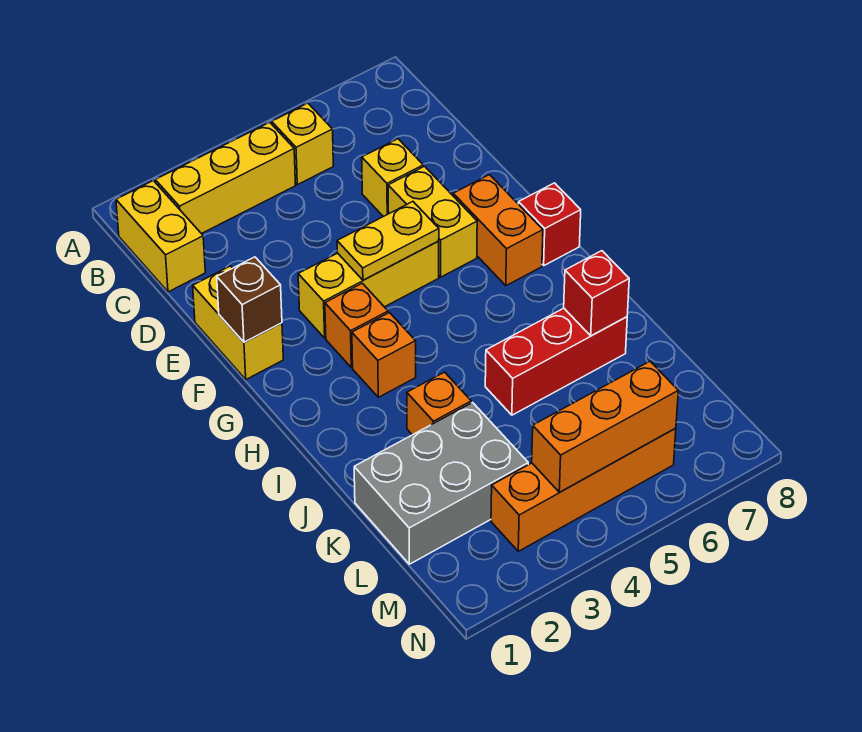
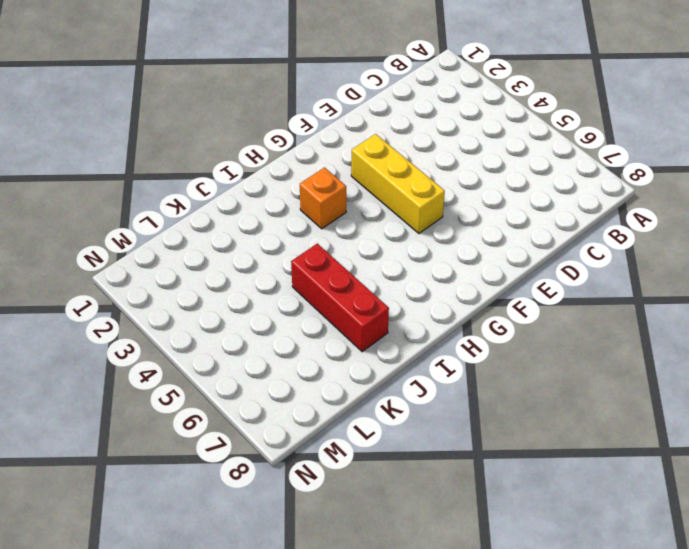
none -> yellow brick B1:C1 level 1
none -> yellow brick B2:B4 level 1
none -> yellow brick B5 level 1

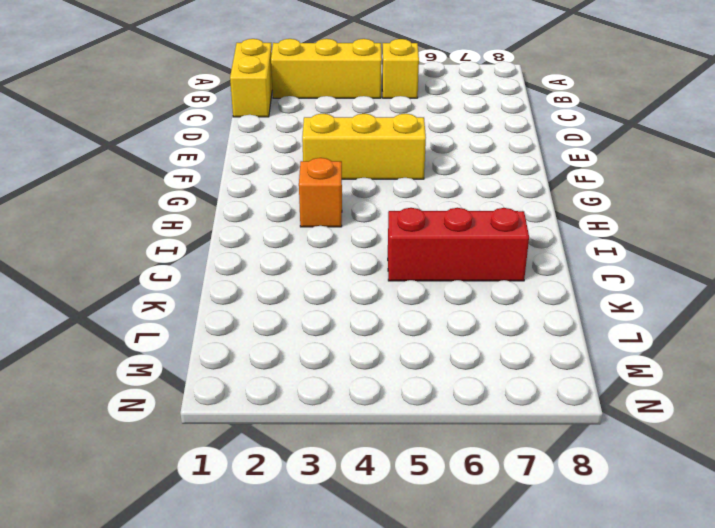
none -> yellow brick D6 level 1
none -> yellow brick E1:F1 level 1
none -> yellow brick E6:F6 level 1

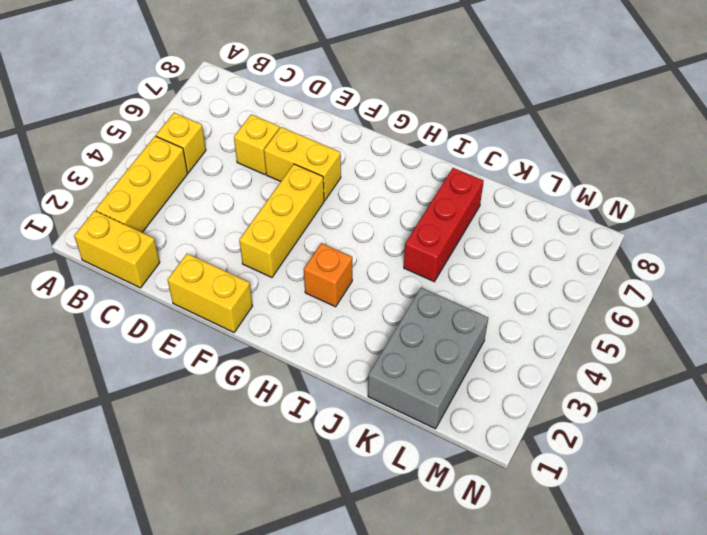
none -> orange brick F7:G7 level 1
none -> orange brick G3 level 1
none -> red brick G8 level 1

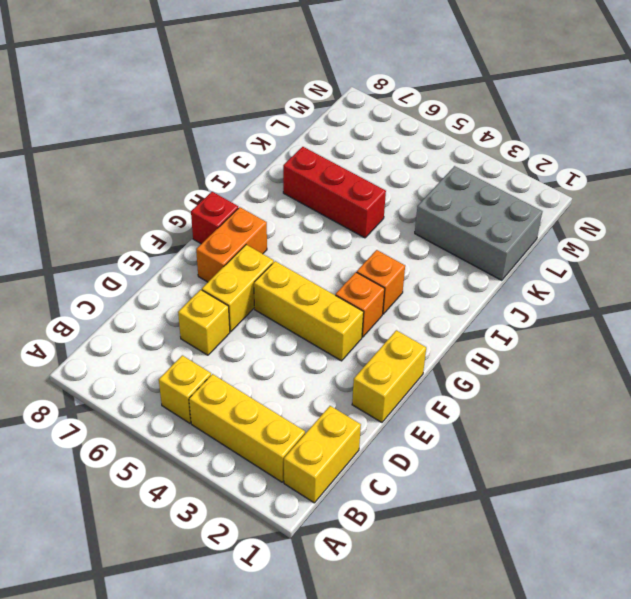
none -> orange brick J3 level 1
none -> orange brick M3:M6 level 1
none -> brown brick F1 level 2

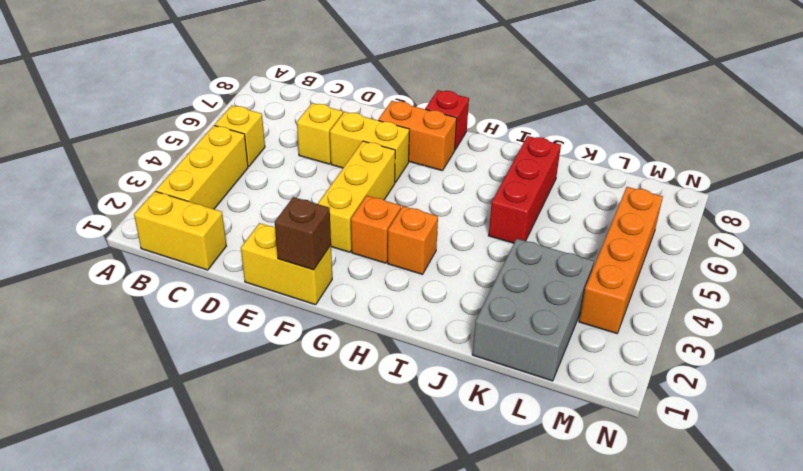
none -> orange brick J3 level 1
none -> yellow plate F4:F5 level 2
none -> red brick J7 level 2

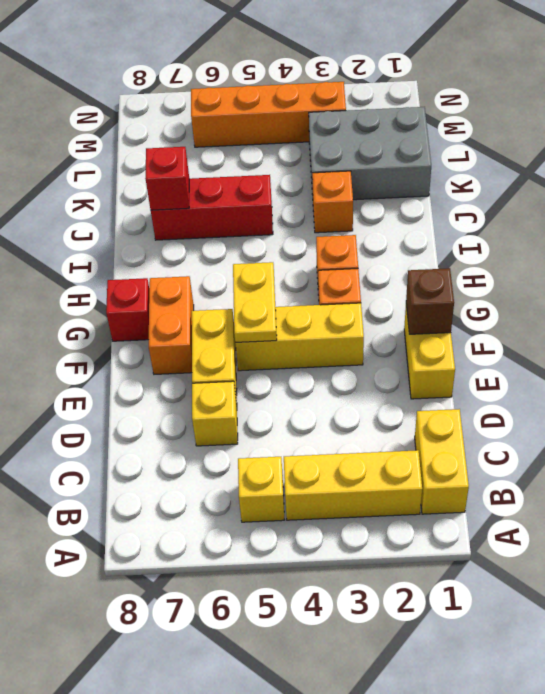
yellow plate F5:G5 level 2 -> yellow plate F4:F5 level 2
none -> orange brick M4:M6 level 2

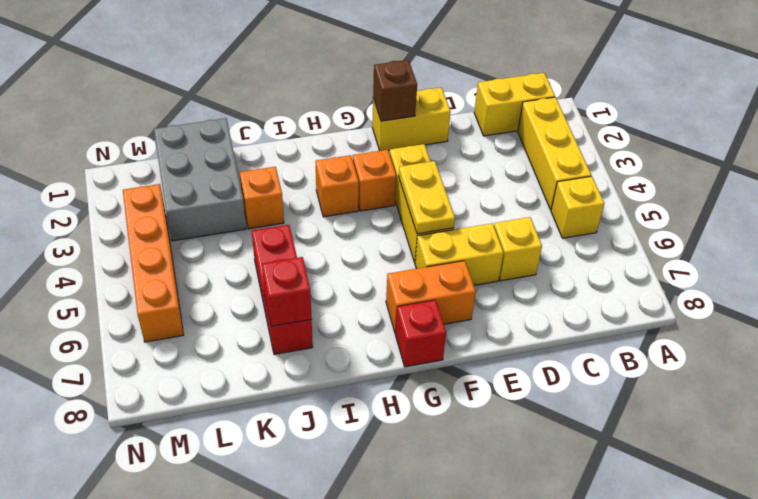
none -> orange brick M4:M6 level 2

